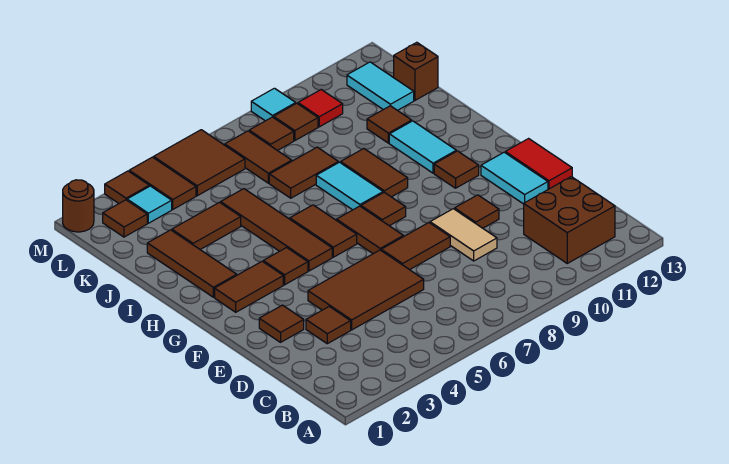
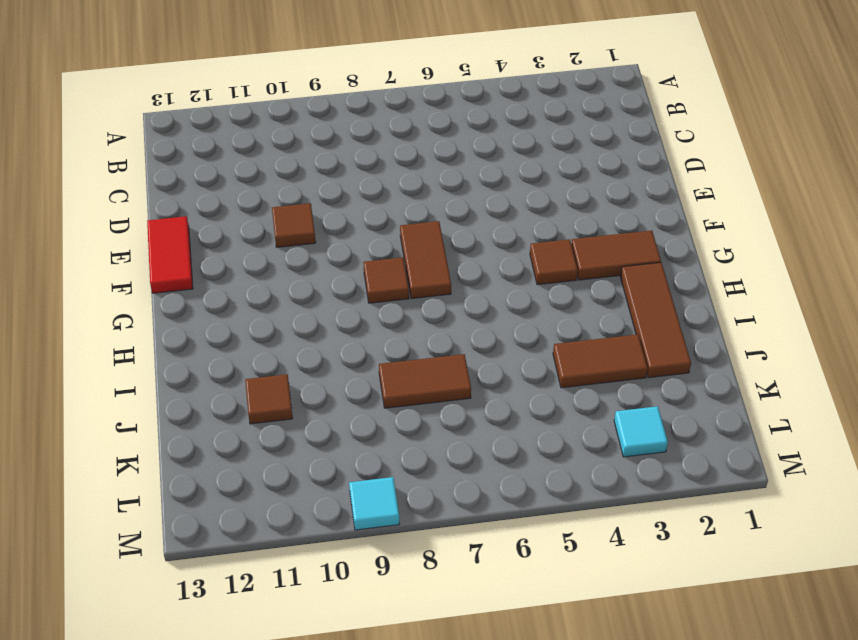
none -> brown brick B11:C12 level 1
none -> brown tile D3 level 1
none -> brown tile D4:E6 level 1
none -> tan tile D9:E9 level 1

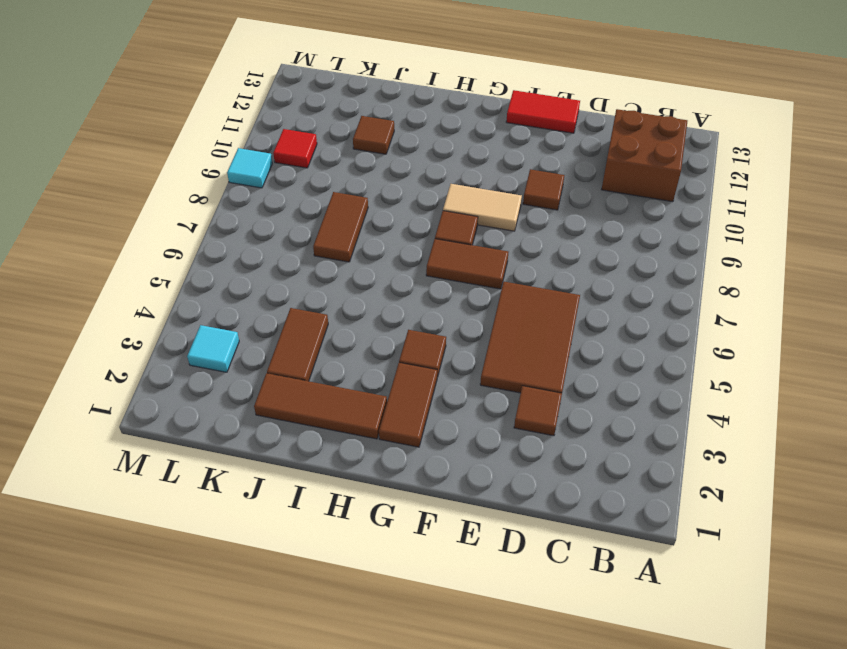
tan tile F9:G9 level 1 -> tan tile D9:E9 level 1
none -> brown tile E2 level 1
none -> brown tile E7:E8 level 1
none -> cyan tile E12:F12 level 1
none -> brown tile G5:J5 level 1

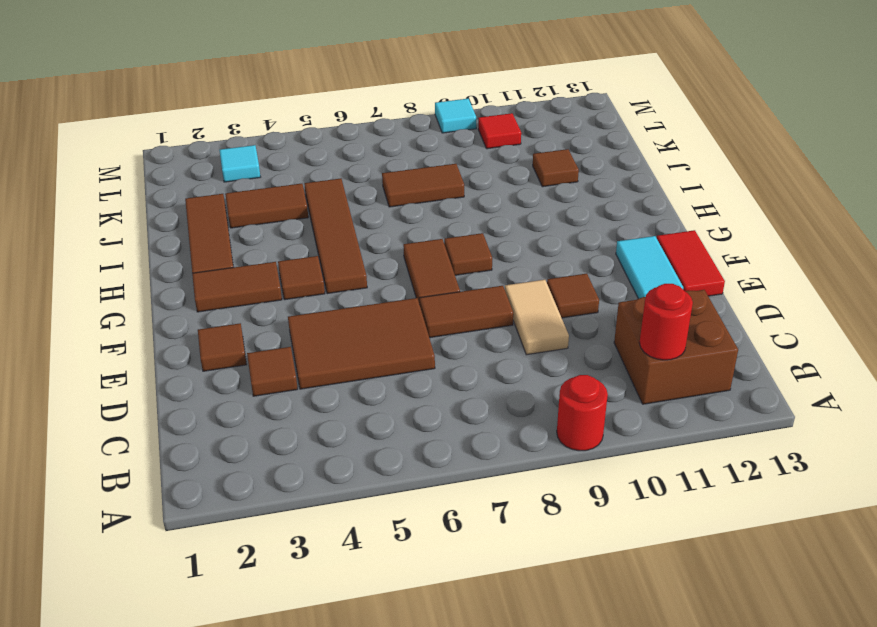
red round brick A9 level 1 -> none
red round brick B11 level 2 -> none
none -> brown tile G6:H6 level 1
none -> brown tile G11 level 1
none -> cyan tile H8:I8 level 1
none -> brown tile H9:I9 level 1

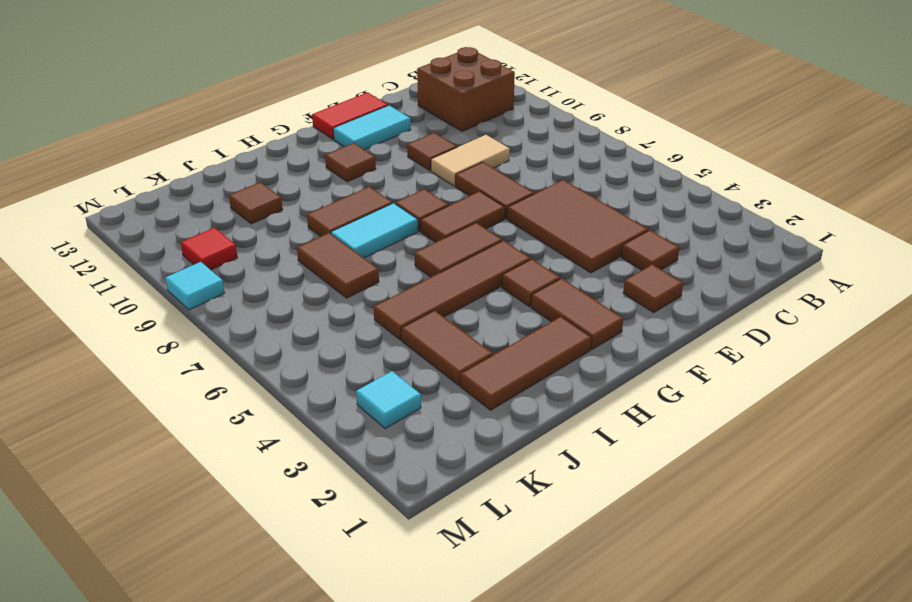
none -> cyan tile H11:I11 level 1
none -> brown tile K7:L7 level 1
none -> cyan tile K12:L12 level 1
none -> brown brick K13 level 1

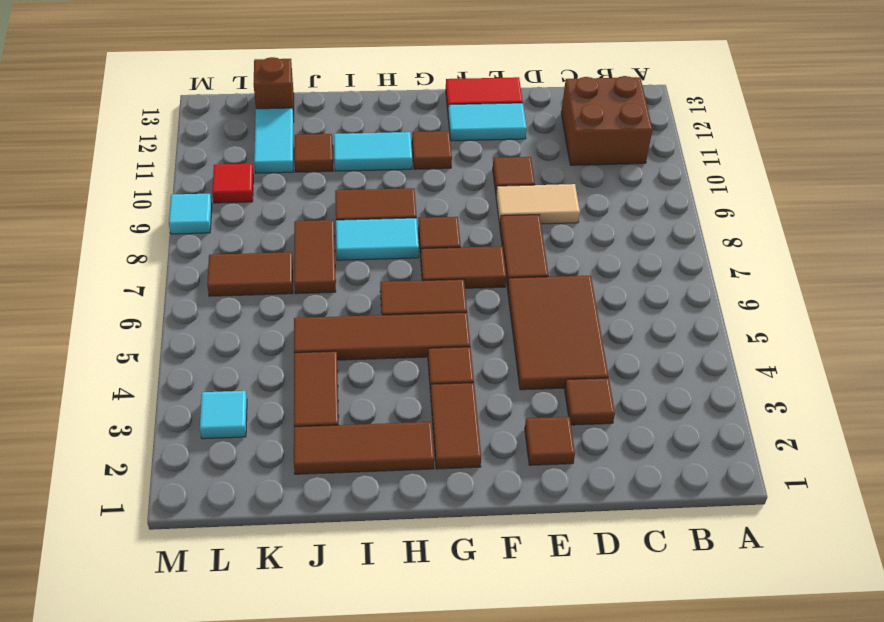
cyan tile K11:K12 level 1 -> cyan tile K12:L12 level 1
none -> brown tile L2 level 1
none -> brown tile L4:M4 level 1
none -> brown tile L5:M6 level 1
none -> brown tile L8 level 1

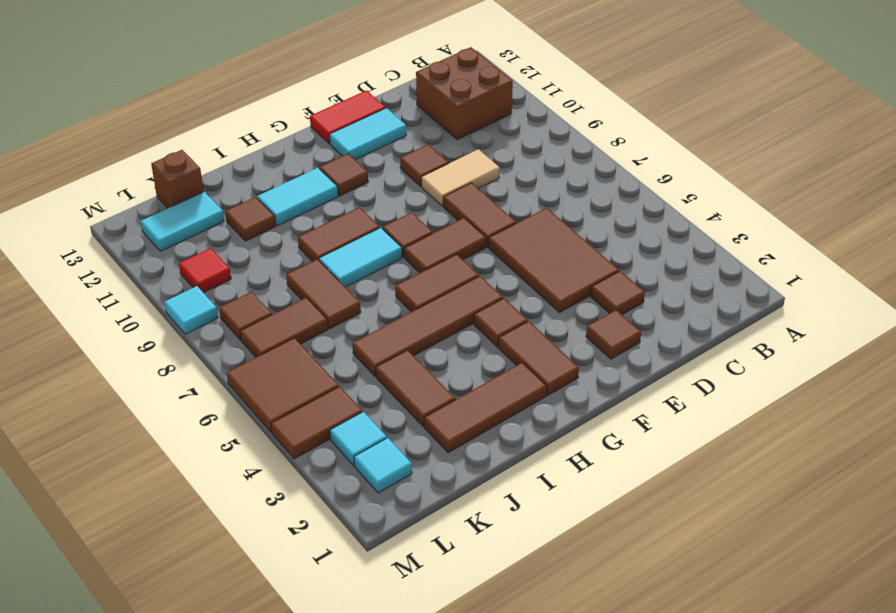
cyan tile L2 level 1 -> brown tile L2 level 1
none -> brown tile L9 level 1
none -> brown round brick M1 level 1
none -> brown tile M3 level 1

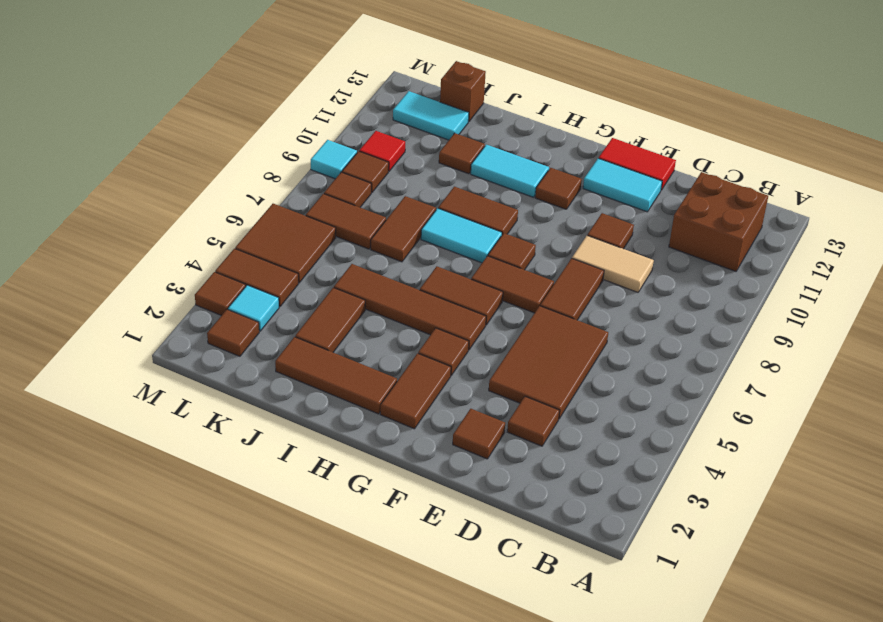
none -> brown round brick M1 level 1

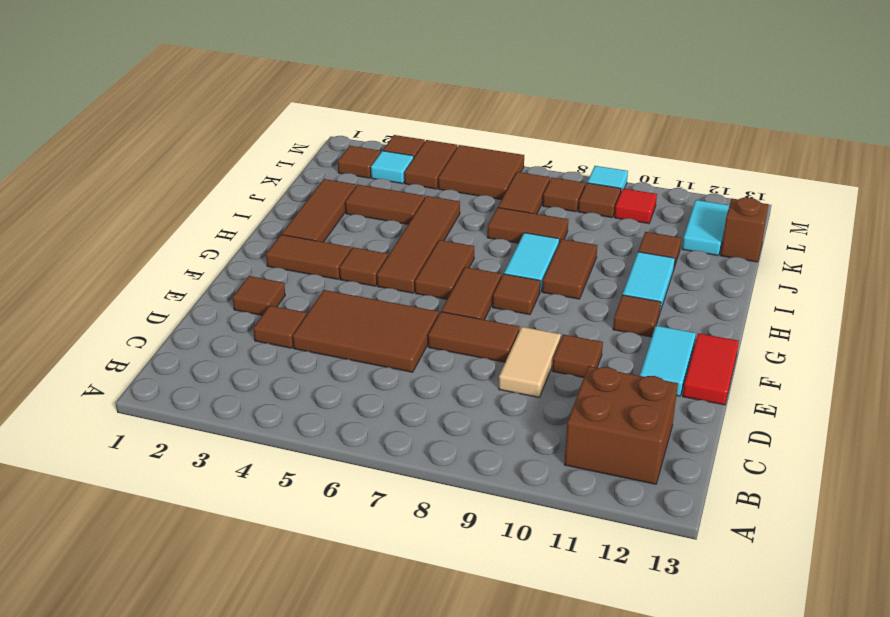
none -> brown round brick M1 level 1

